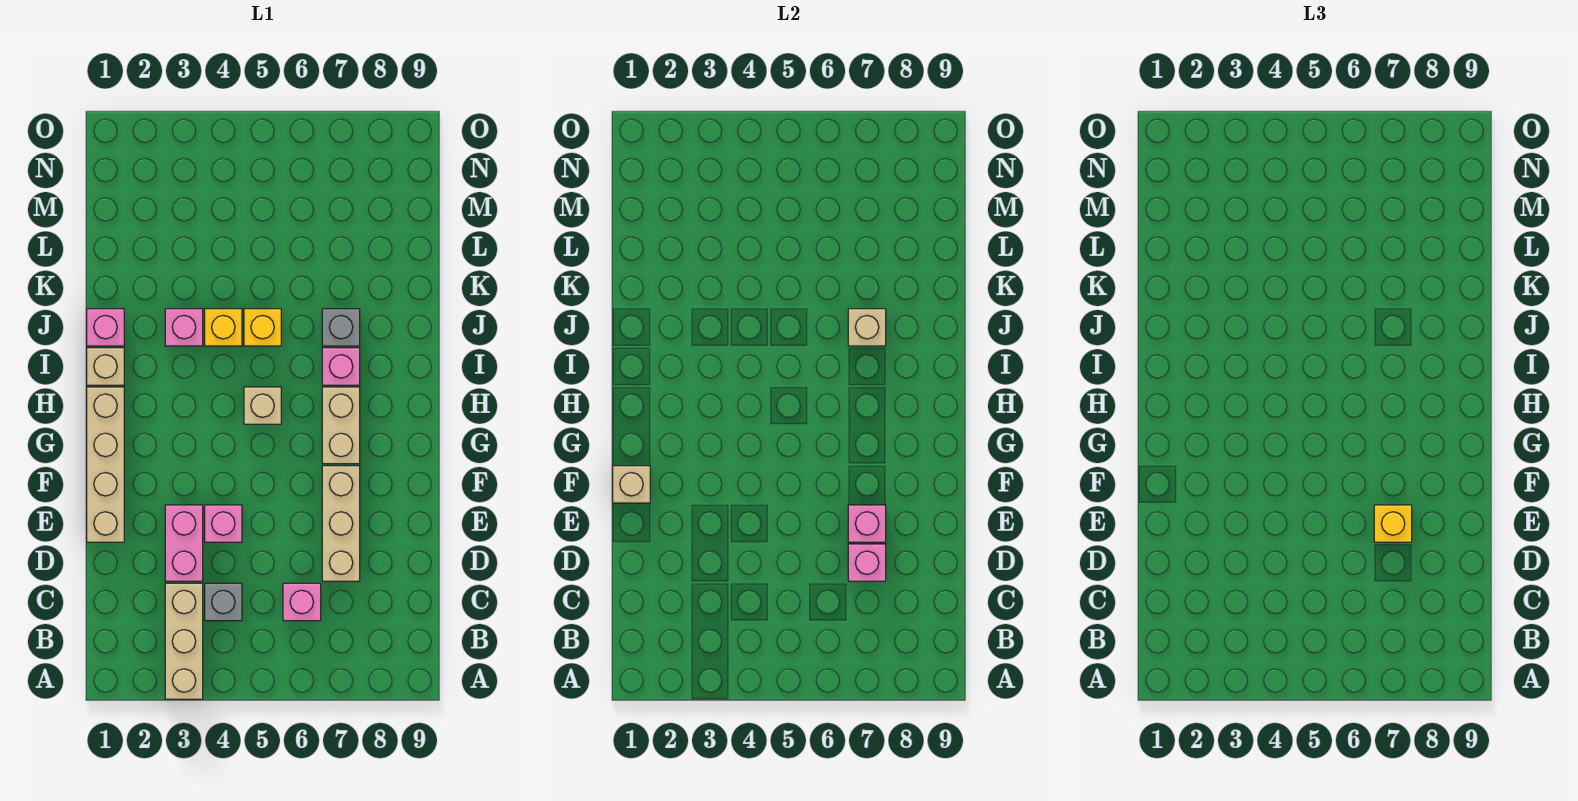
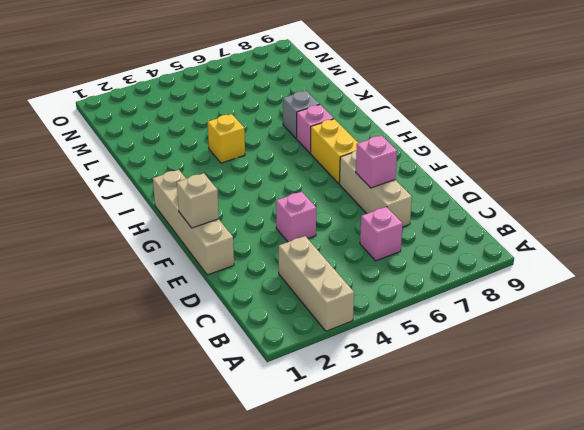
yellow brick G7:H7 level 1 -> tan brick G7:H7 level 1
none -> grey brick C4 level 1
none -> pink brick D3:E3 level 1
none -> tan brick H5 level 1

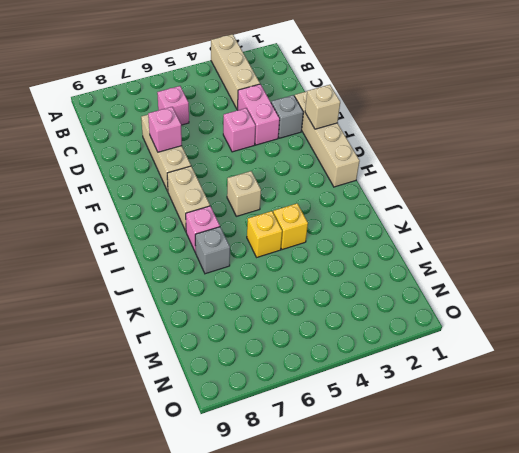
grey brick E2 level 1 -> grey brick C4 level 1
none -> tan brick I1 level 1
none -> pink brick J1 level 1
none -> pink brick J3 level 1

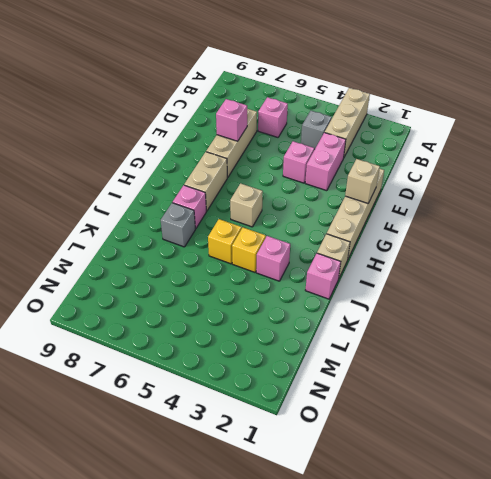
none -> pink brick D7 level 2
none -> tan brick J7 level 2
none -> yellow brick E7 level 3

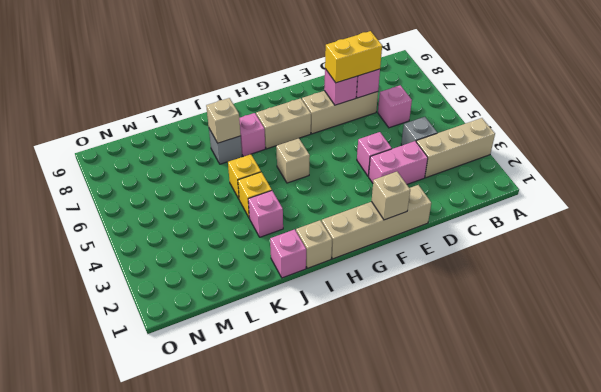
yellow brick D7:E7 level 3 -> yellow brick E7 level 3

